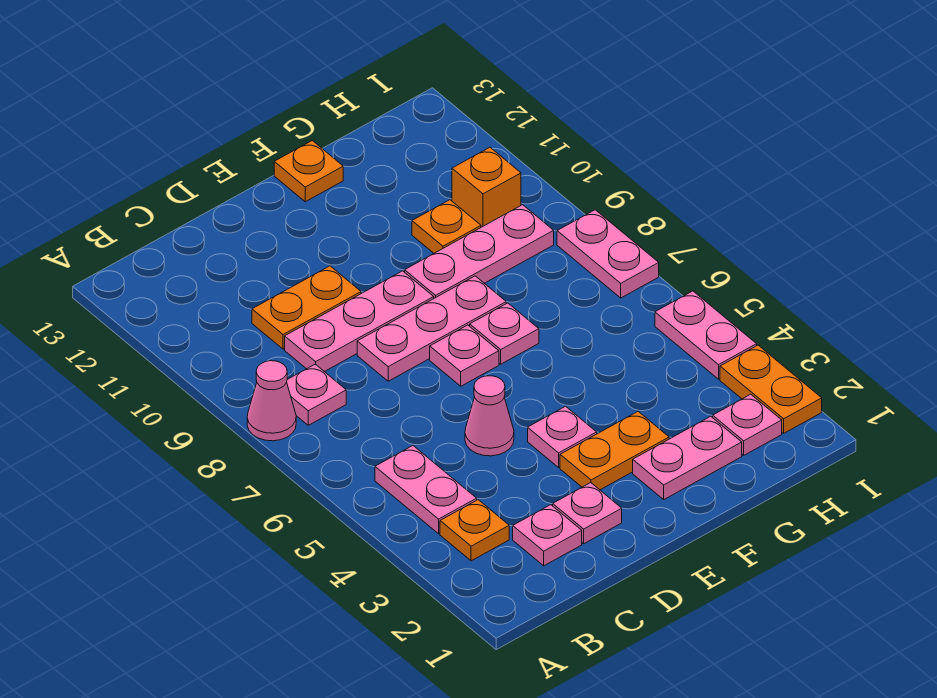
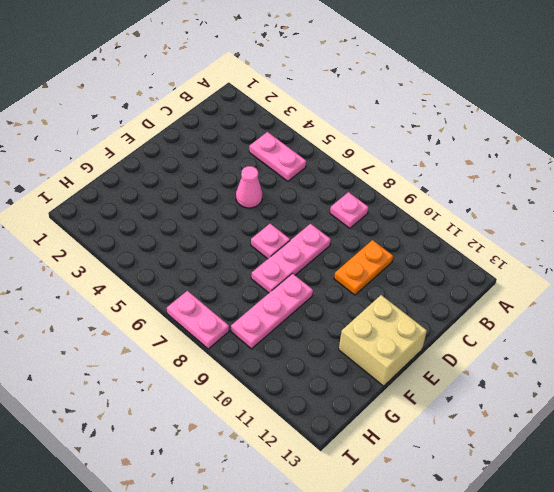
tan brick E12:F13 level 1 -> orange plate F13 level 1
none -> pink cone A8 level 1
none -> orange plate B3 level 1
none -> pink plate C2 level 1

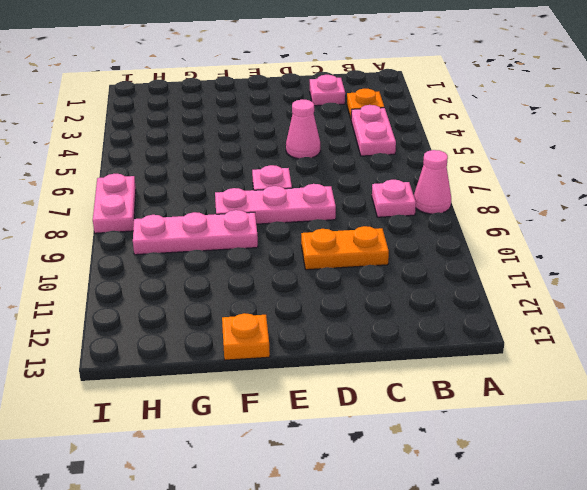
none -> pink plate C9:E9 level 1
none -> pink plate D2 level 1
none -> orange plate E3:F3 level 1

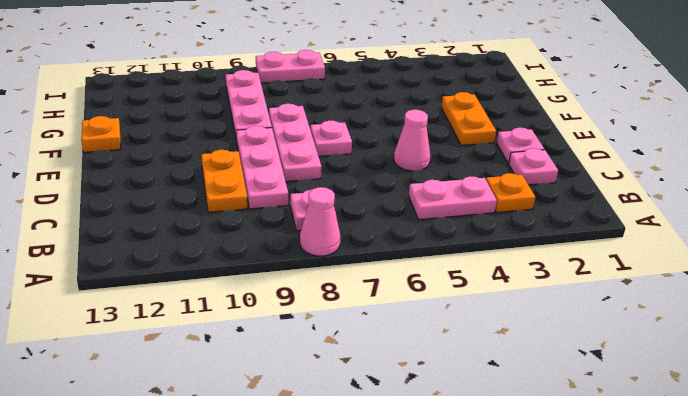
none -> pink plate E4 level 1
none -> pink plate F2:G2 level 1
none -> pink plate F7 level 1

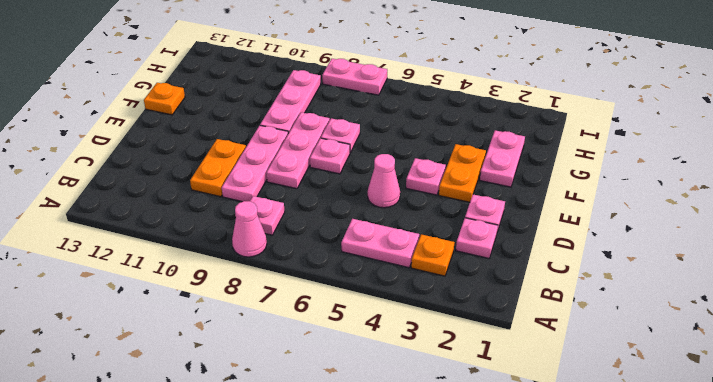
none -> orange plate G10 level 1
none -> pink plate H2 level 1
none -> orange brick H10 level 1

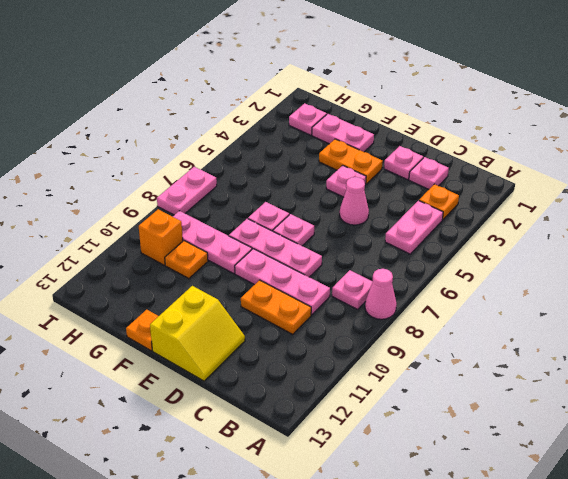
yellow slope D12:E13 level 1 top E -> none
none -> orange plate I2:I3 level 1
none -> pink plate I4:I5 level 1

